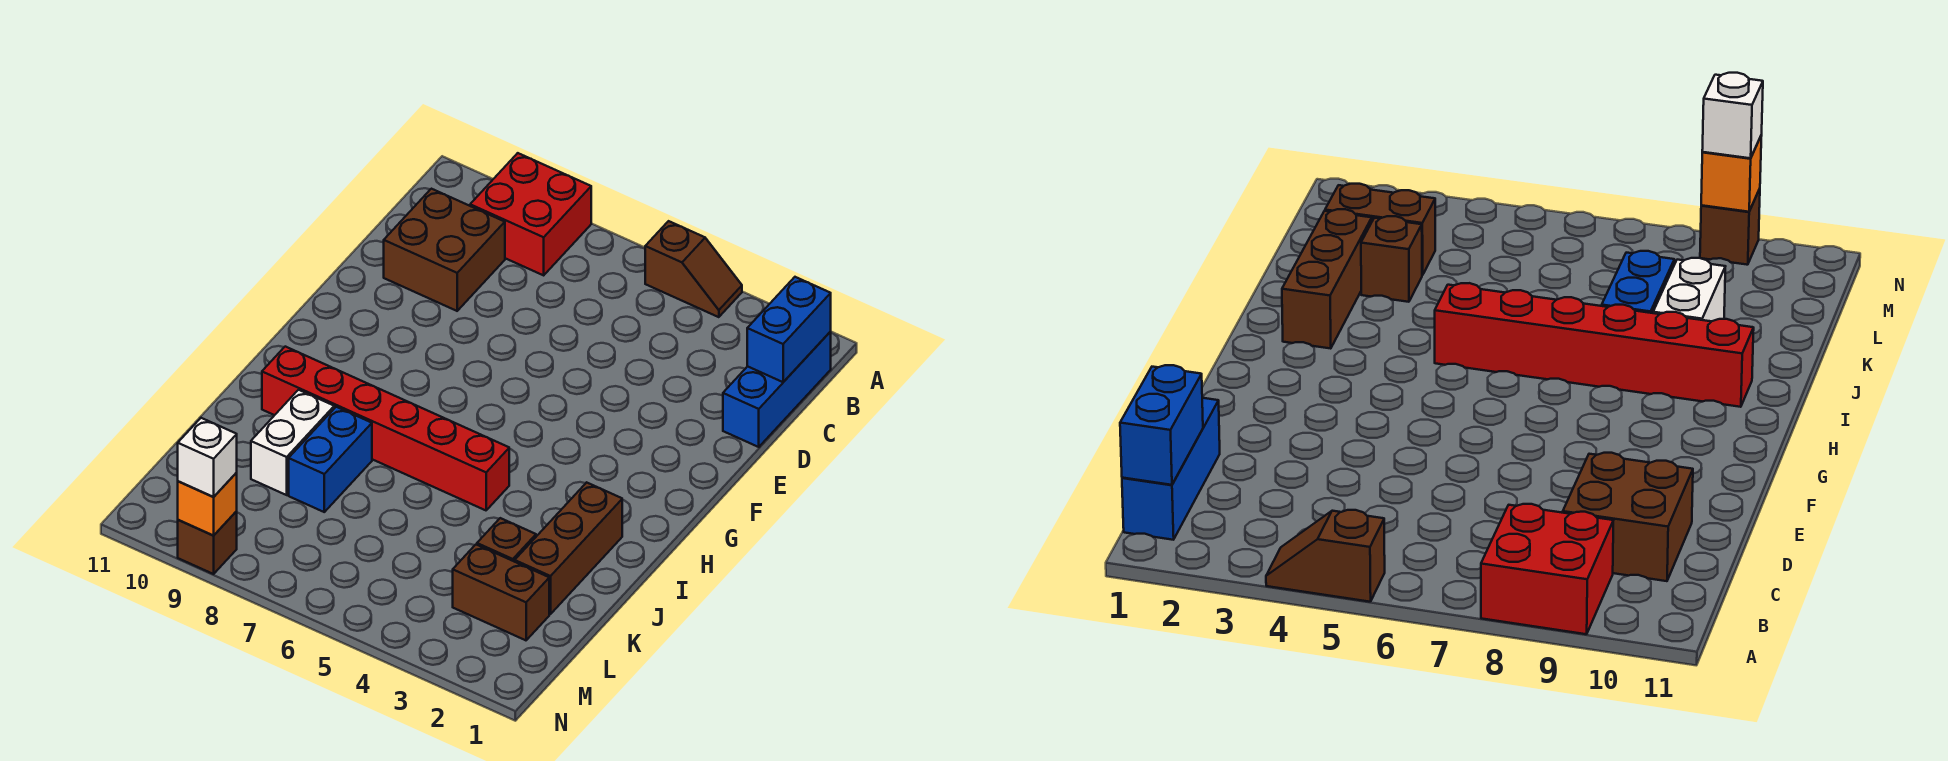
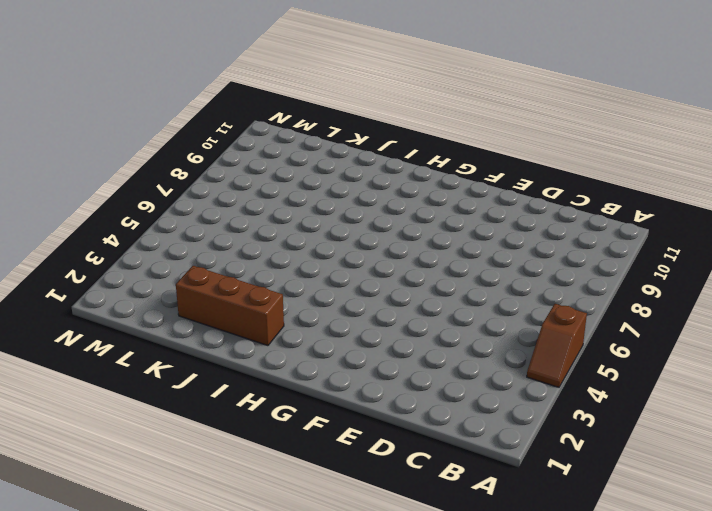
none -> red brick A8:B9 level 1
none -> blue brick B1:D1 level 1
none -> brown brick C9:D10 level 1

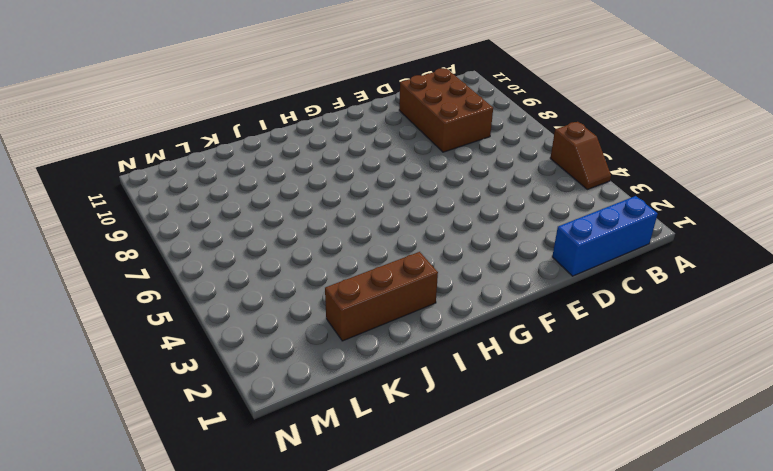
brown brick C8:D10 level 1 -> brown brick C9:D10 level 1
none -> red brick A8:B9 level 1
none -> red brick I5:I10 level 1
none -> blue brick J8:K8 level 1

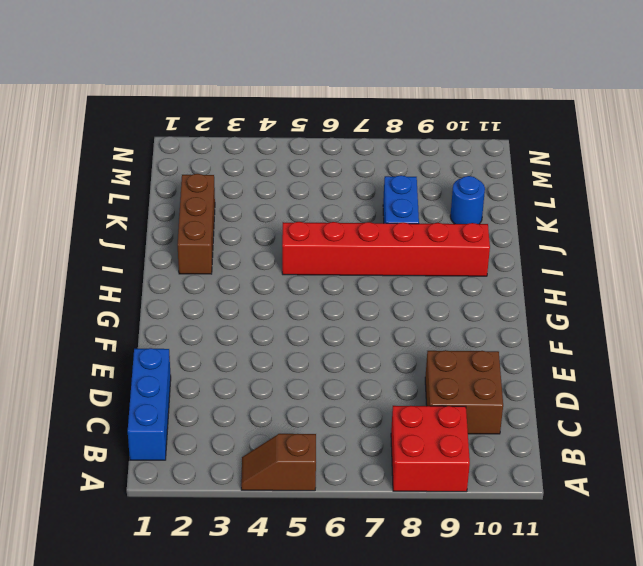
blue round brick K10 level 1 -> none
none -> white brick J9:K9 level 1
none -> brown brick K3 level 1
none -> brown brick L2:L3 level 1

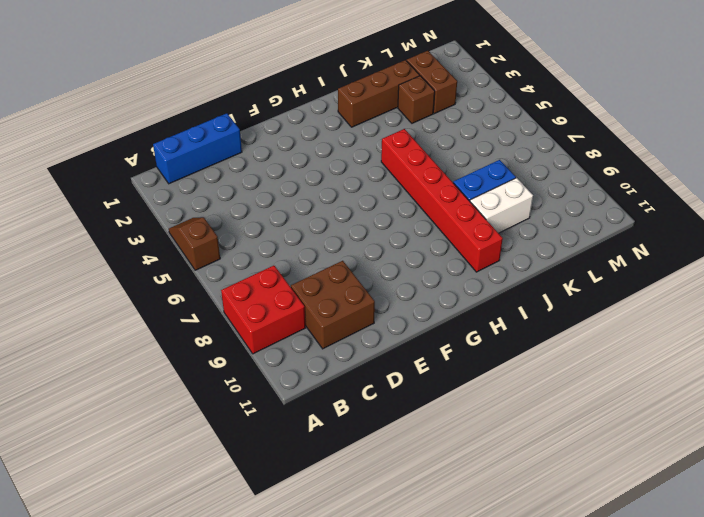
none -> brown brick N9 level 1
none -> blue brick B1:C1 level 2
none -> orange brick N9 level 2

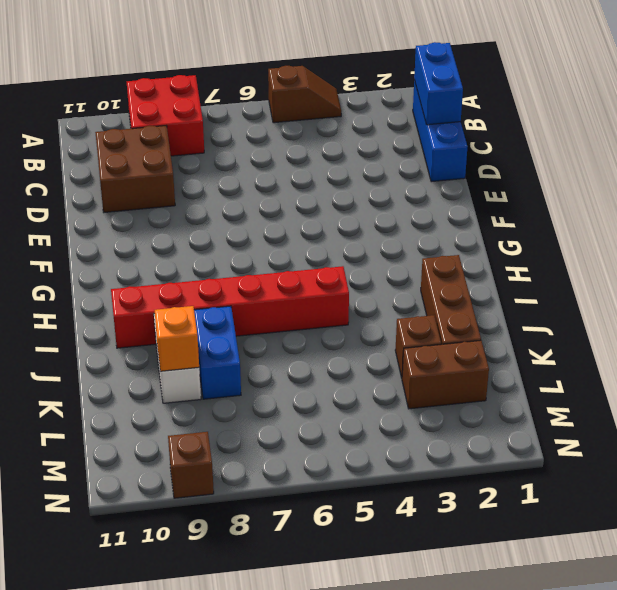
orange brick K9 level 2 -> orange brick N9 level 2
none -> white brick N9 level 3

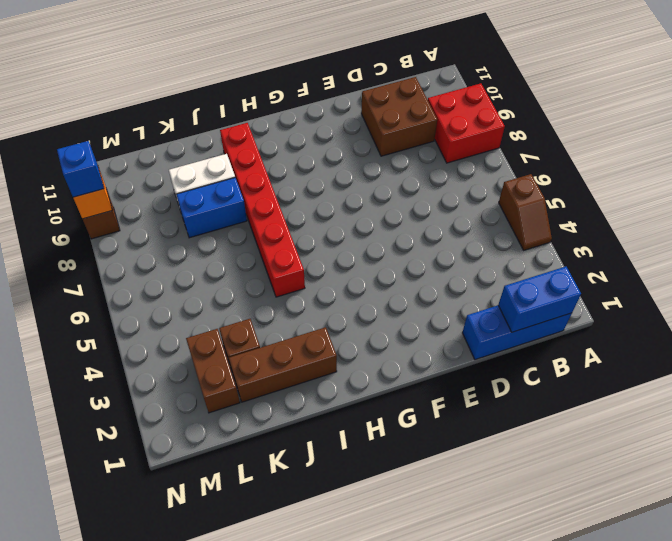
blue brick N9 level 3 -> white brick N9 level 3

